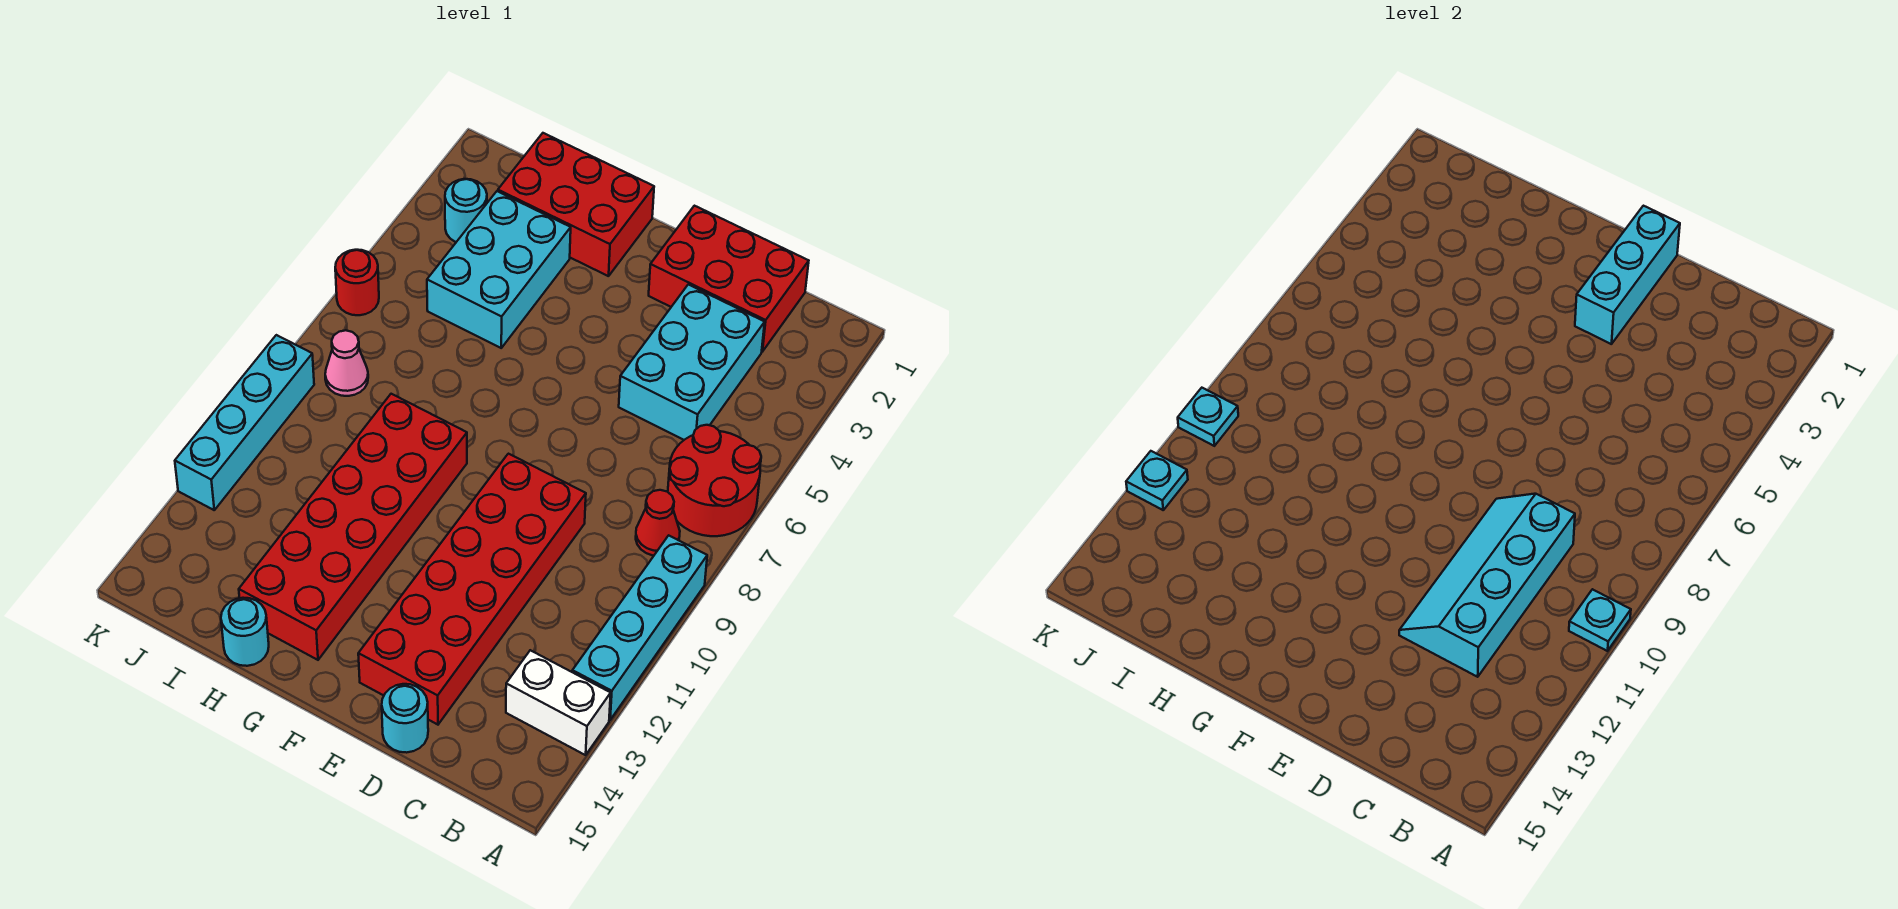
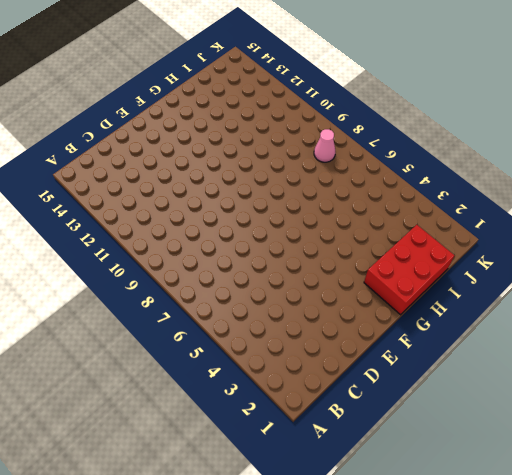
none -> red round brick A6:B7 level 1
none -> cyan brick A9:A12 level 1
none -> white brick A13:B13 level 1

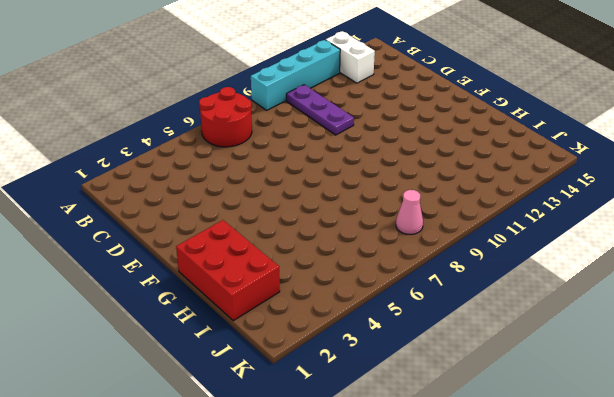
purple plate B10:D10 level 1 -> red brick D9:E14 level 1
none -> red cone B8 level 1
none -> red brick C1:E2 level 1
none -> cyan brick C3:D5 level 1

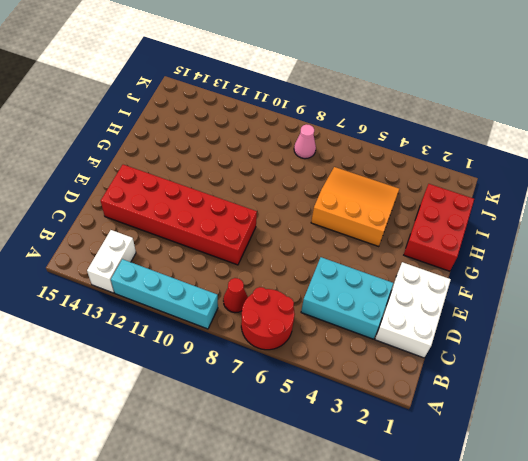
white brick C1:E2 level 1 -> red brick C1:E2 level 1
orange slope G4:I6 level 1 top G -> cyan brick H3:I5 level 1
none -> cyan round brick D15 level 1
none -> red brick G9:H14 level 1
none -> cyan round brick H15 level 1

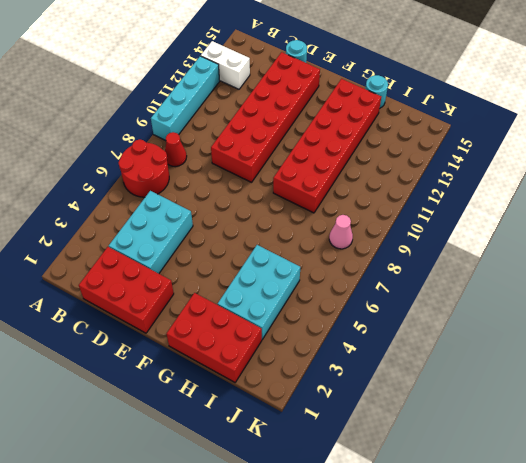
none -> cyan round brick J3 level 1
none -> red round brick K6 level 1
none -> cyan brick K9:K12 level 1

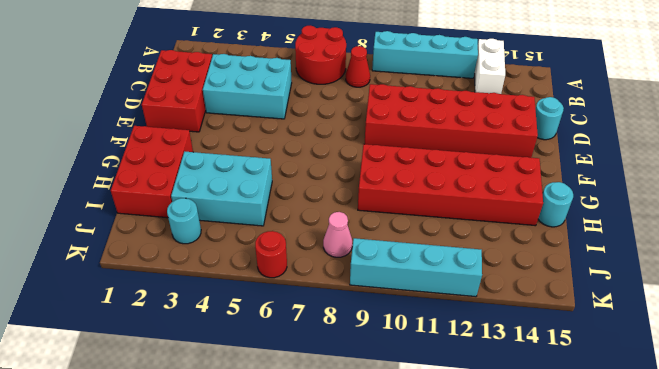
none -> cyan plate A10 level 2
none -> cyan slope C9:D12 level 2 top C
none -> cyan brick E1:E3 level 2

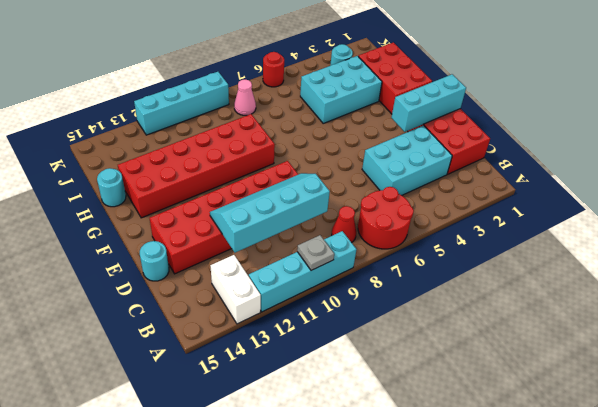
grey plate A10 level 2 -> cyan plate A10 level 2
none -> cyan plate K10 level 2
none -> cyan plate K12 level 2

